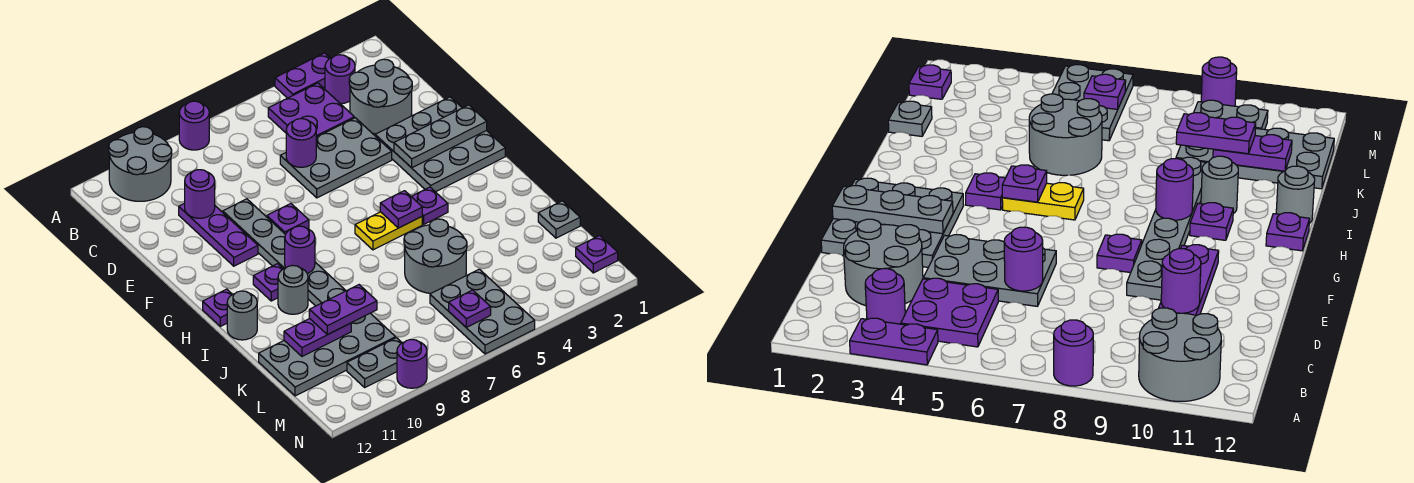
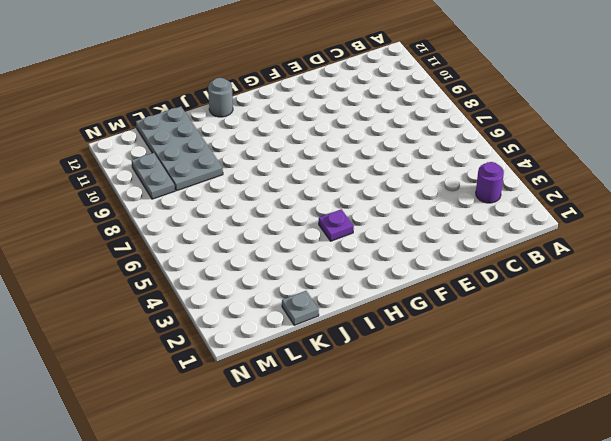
none -> purple plate A3:A4 level 1
none -> purple round brick A8 level 1
none -> grey round brick A10:B11 level 1
none -> purple plate B4:C5 level 1

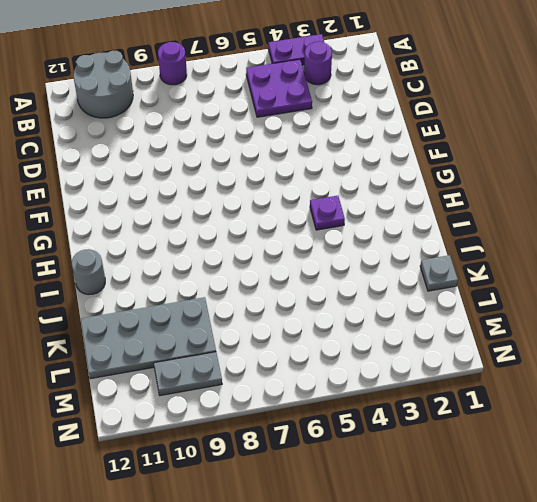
none -> grey round brick C2:D3 level 1
none -> grey plate D4:E6 level 1
none -> purple plate D10:F10 level 1
none -> grey plate E1:G3 level 1

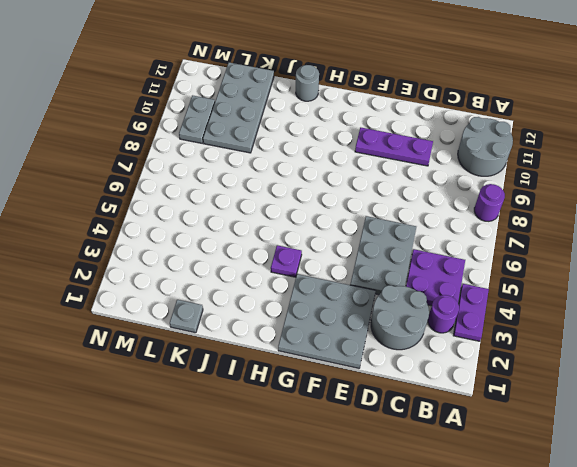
none -> grey plate E9:J9 level 1
none -> purple plate F8 level 1
none -> yellow plate H5:H6 level 1
none -> purple plate H10 level 1

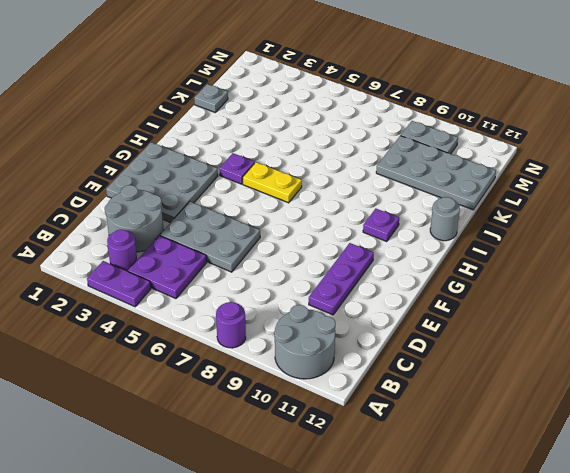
none -> grey plate E9:J9 level 1
none -> purple plate F8 level 1
none -> purple plate H12 level 1
none -> grey round brick I10 level 1

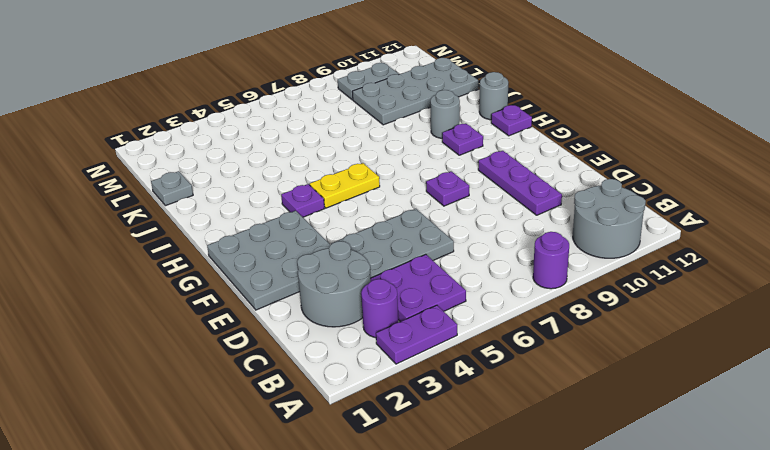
none -> grey plate E9:J9 level 1
none -> grey round brick J5:K6 level 1
none -> grey plate L5:N6 level 1
none -> purple plate M1 level 1

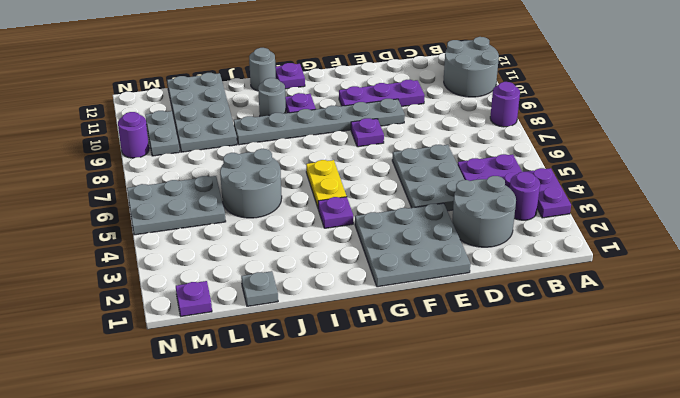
none -> purple round brick D6 level 2
none -> purple round brick D10 level 2
none -> grey plate F1:F3 level 2
none -> purple plate H5 level 2

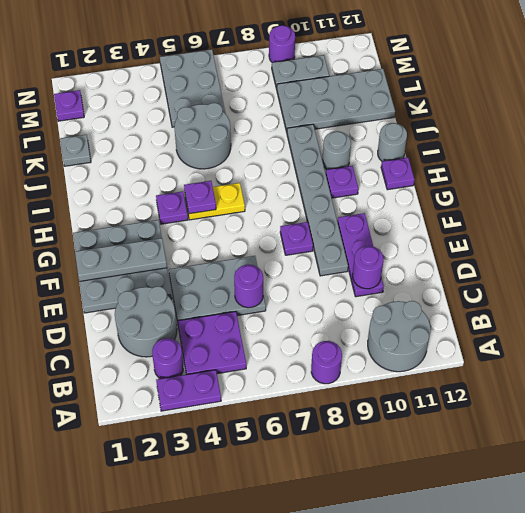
none -> purple round brick H9 level 2
none -> purple plate K10:K11 level 2
none -> purple plate M6 level 2
none -> purple plate K9:K10 level 3

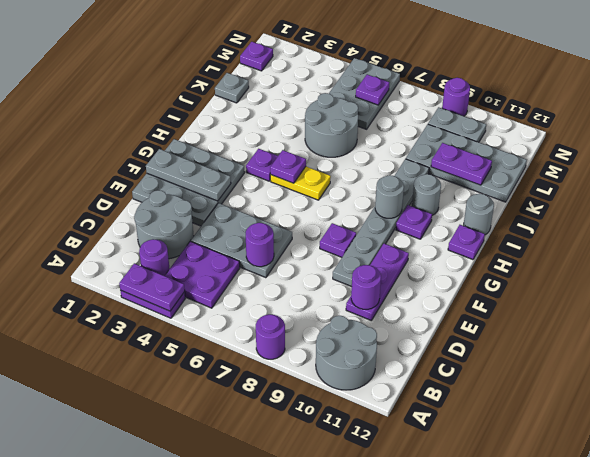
purple plate A3:A4 level 2 -> purple plate K9:K10 level 3
grey round brick H9 level 2 -> purple round brick H9 level 2

